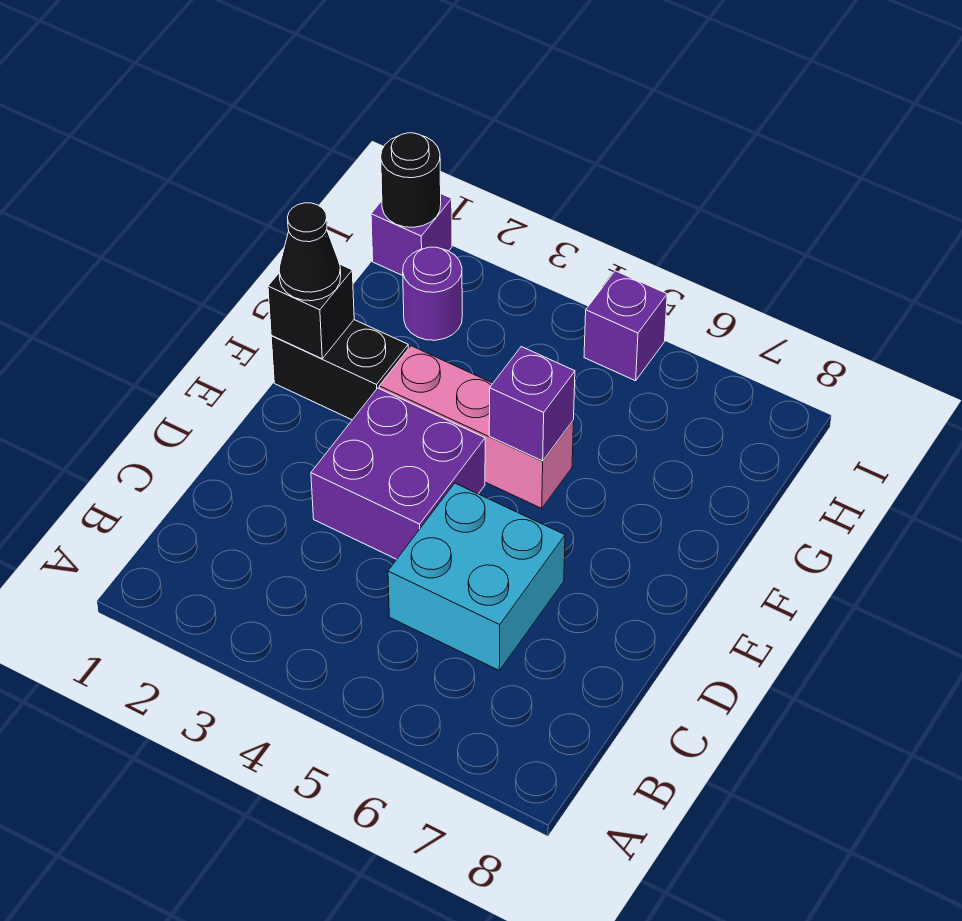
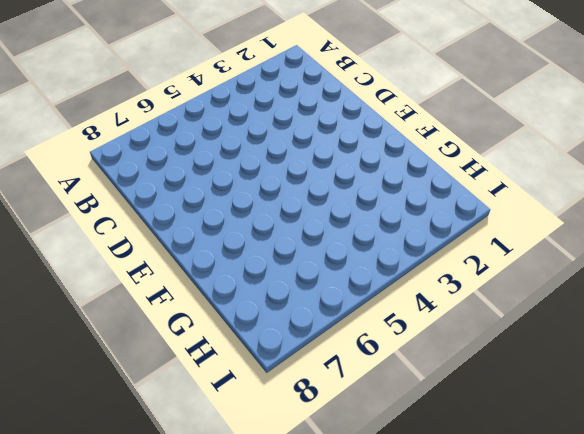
none -> cyan brick C5:D6 level 1
none -> purple brick D3:E4 level 1

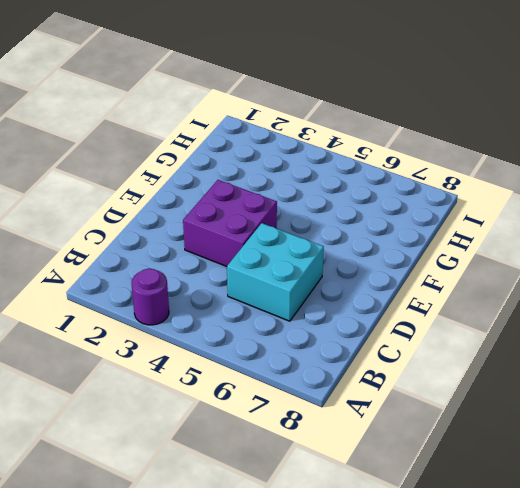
purple round brick A3 level 1 -> purple round brick H2 level 1
none -> black brick F1:F2 level 1
none -> pink brick F3:F5 level 1

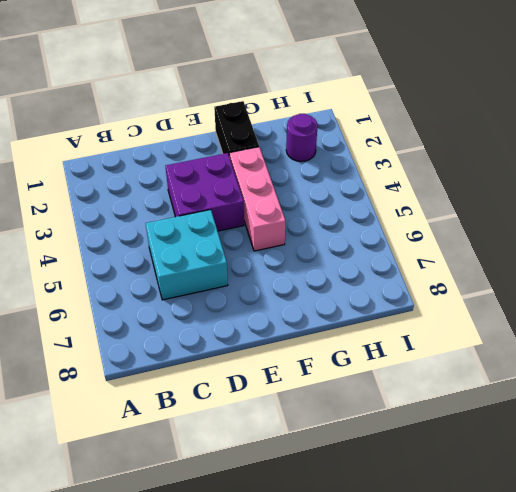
none -> purple brick I1 level 1
none -> purple brick I5 level 1

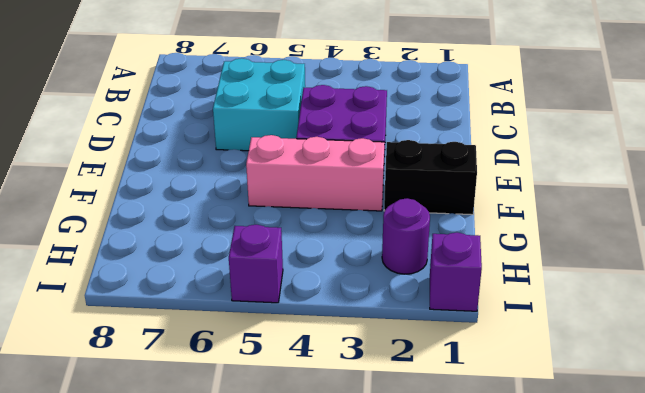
none -> black brick F1 level 2
none -> purple brick F5 level 2

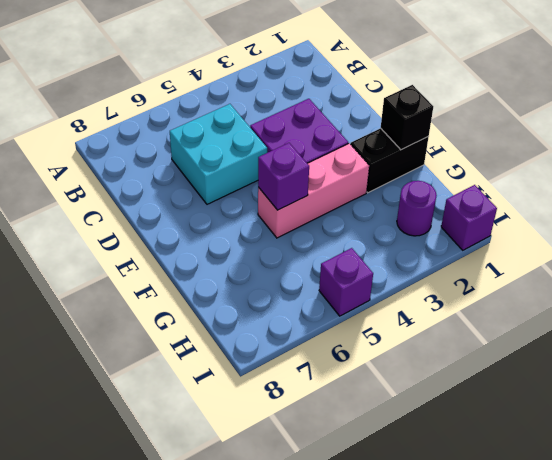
none -> black round brick I1 level 2
none -> black cone F1 level 3

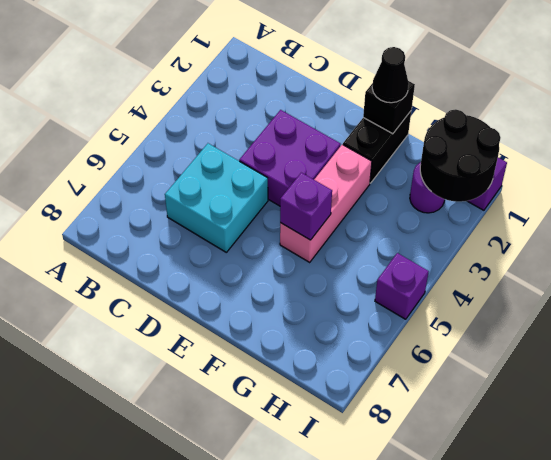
black round brick H1:I2 level 2 -> black round brick I1 level 2

